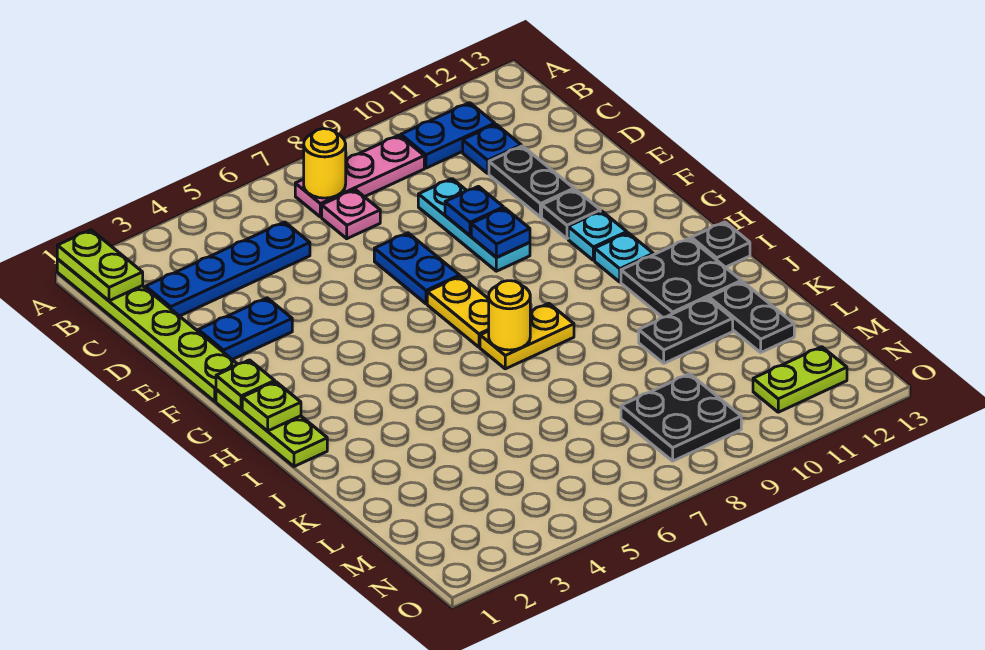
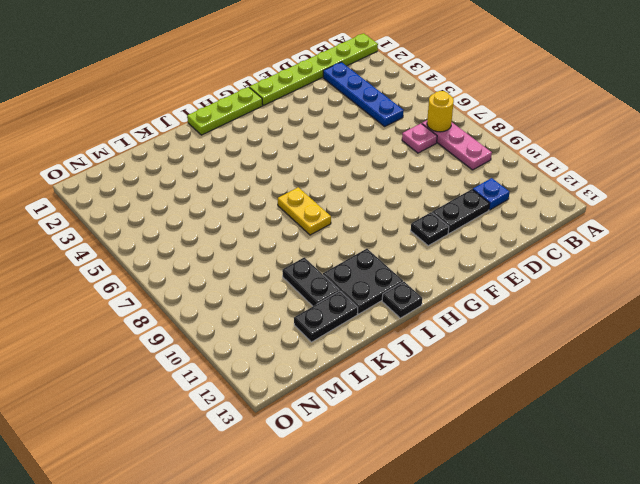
none -> blue plate B10:B11 level 1
none -> cyan plate D9:F9 level 1
none -> blue plate E2:E3 level 1

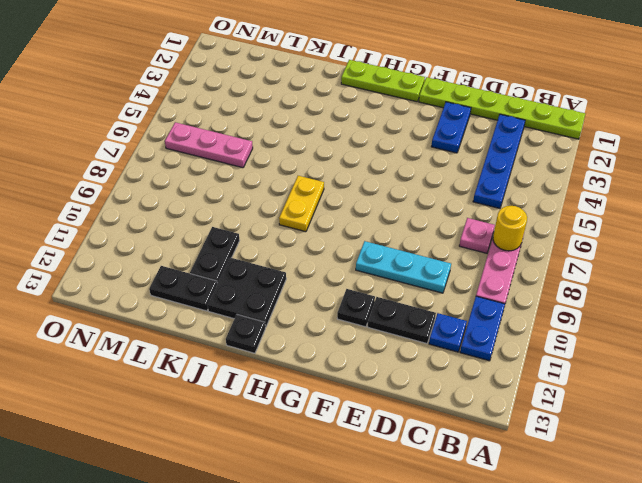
pink plate L6:N6 level 1 -> none
none -> blue plate E7:F7 level 1
none -> yellow plate G7:H7 level 1
none -> cyan plate G11 level 1

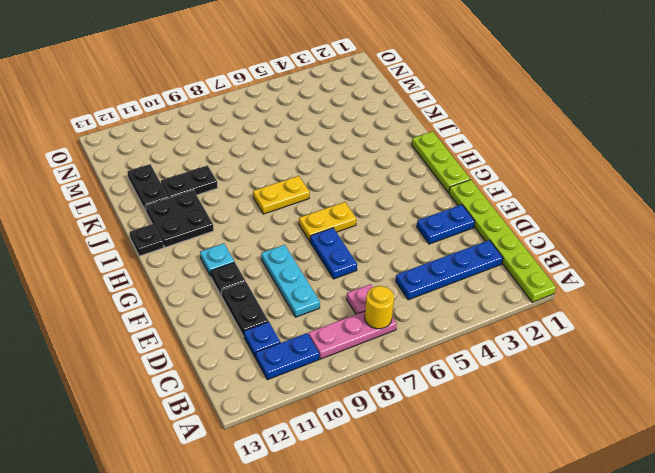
yellow plate G6:G7 level 1 -> yellow plate G7:H7 level 1
none -> cyan plate H11 level 1
none -> black plate M8:N9 level 1
none -> lime plate N11:N12 level 1

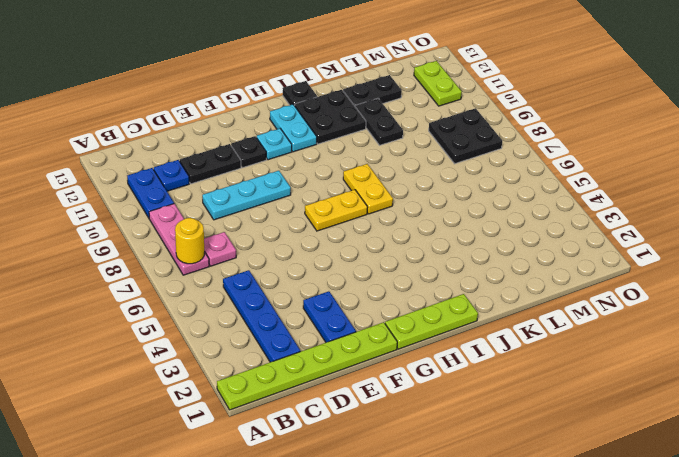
cyan plate H11:H12 level 1 -> cyan plate H11 level 1
none -> blue plate E7:F7 level 1
none -> lime plate A1:B1 level 2
none -> blue plate E9 level 2

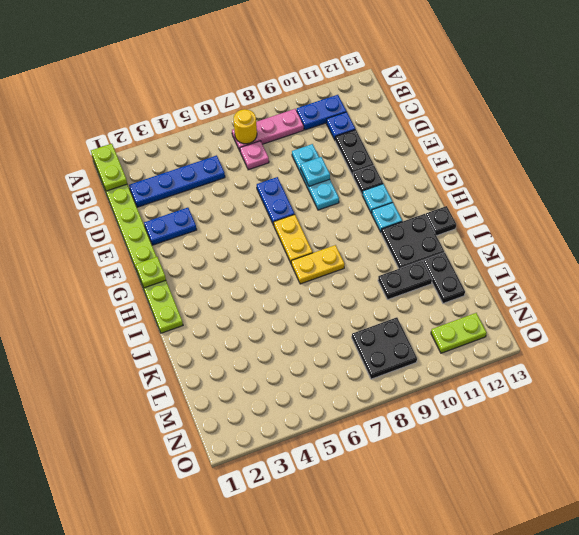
cyan plate E9 level 2 -> blue plate E9 level 2
none -> blue plate F9 level 2
none -> lime plate H1 level 2
none -> yellow round brick I7 level 2

